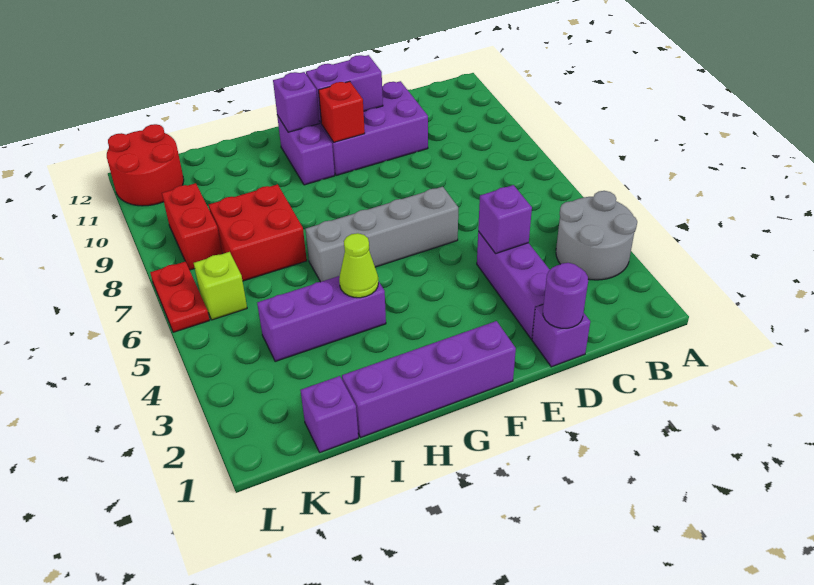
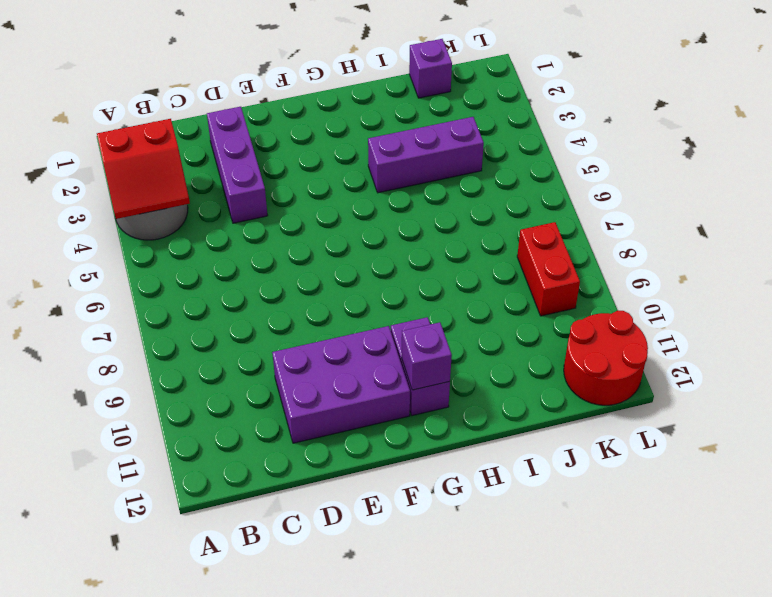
red slope A3:B4 level 2 top 3 -> none
none -> purple brick D1 level 1
none -> grey brick E6:H6 level 1
none -> purple brick F1:I1 level 1

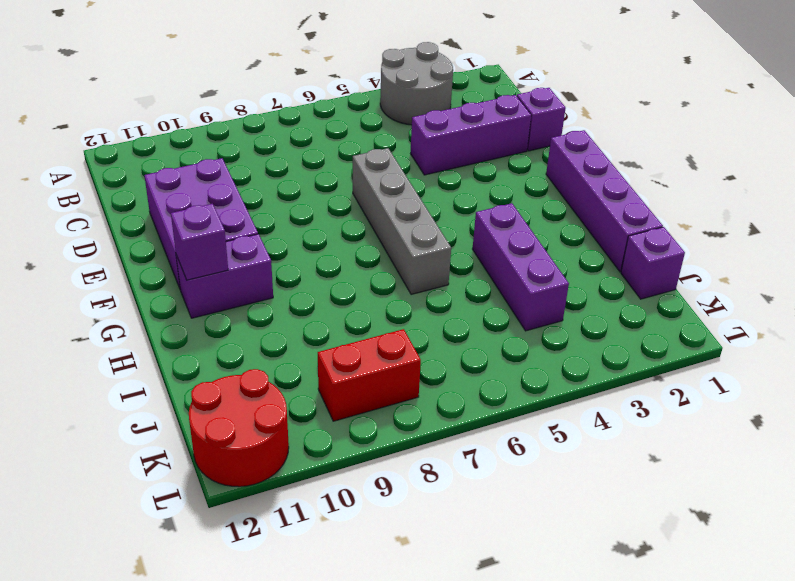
none -> red brick I7:J8 level 1
none -> lime brick K6 level 1
none -> red plate L6:L7 level 1

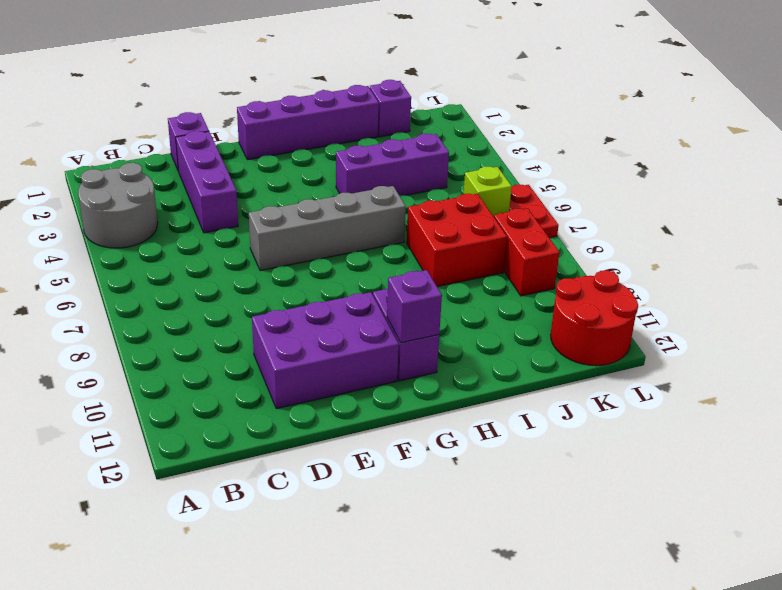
none -> purple round brick D1 level 2
none -> purple brick D4 level 2
none -> purple brick E11:F11 level 2

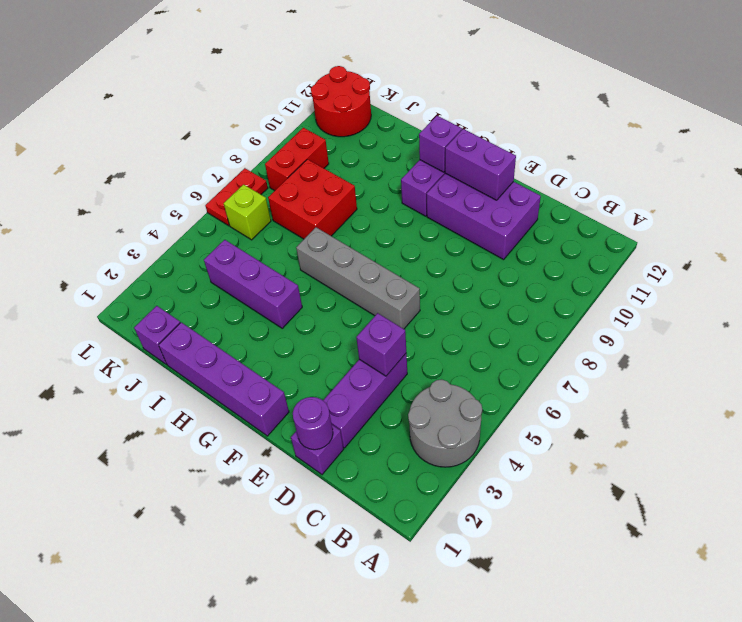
none -> red brick F10 level 2
none -> lime cone H4 level 2

